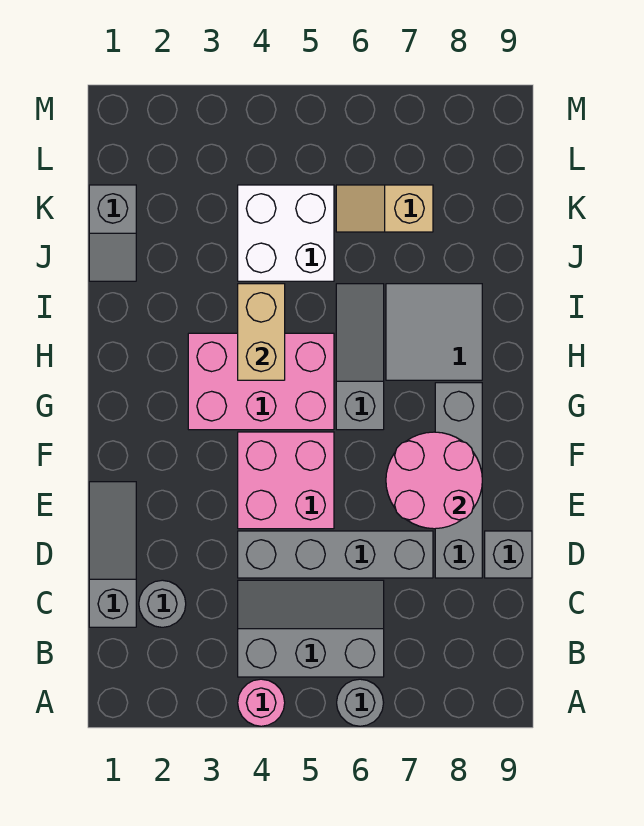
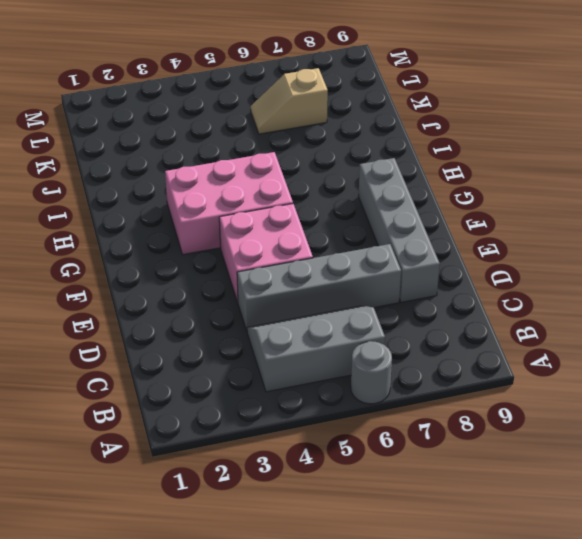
none -> pink round brick A4 level 1
none -> grey slope C1:E1 level 1 top C
none -> grey round brick C2 level 1

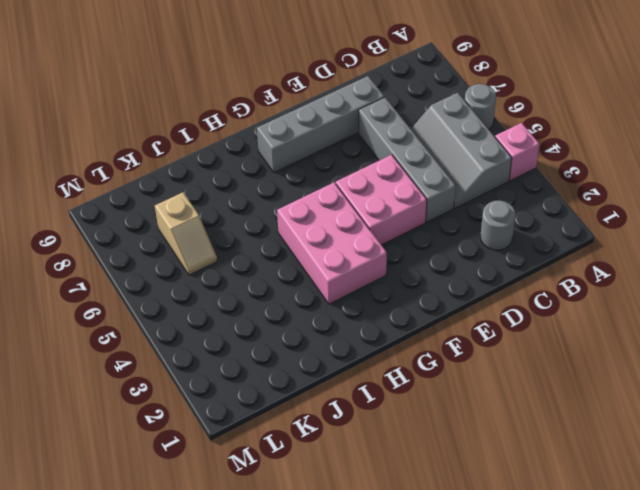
pink brick A4 level 1 -> pink round brick A4 level 1
none -> grey slope C1:E1 level 1 top C
none -> grey brick D9 level 1
none -> grey slope G6:I6 level 1 top G

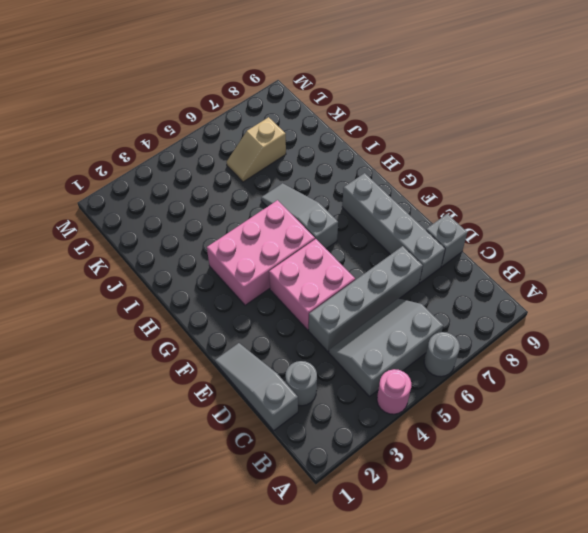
none -> grey tile H7:I8 level 1
none -> grey slope J1:K1 level 1 top K
none -> white brick J4:K5 level 1

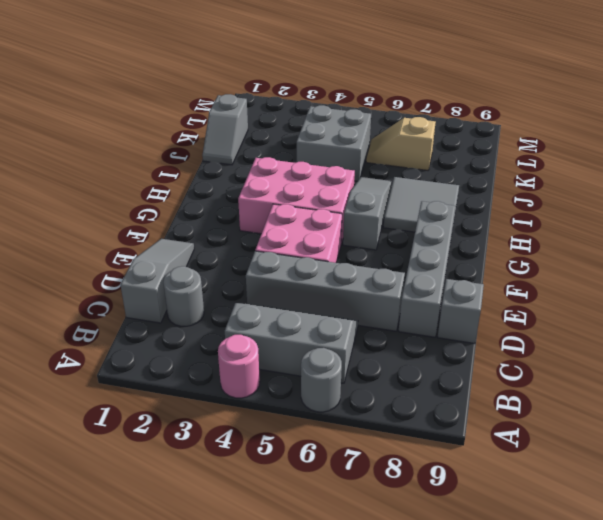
grey brick J4:K5 level 1 -> white brick J4:K5 level 1
none -> pink round brick E7:F8 level 2
none -> tan brick H4:I4 level 2

